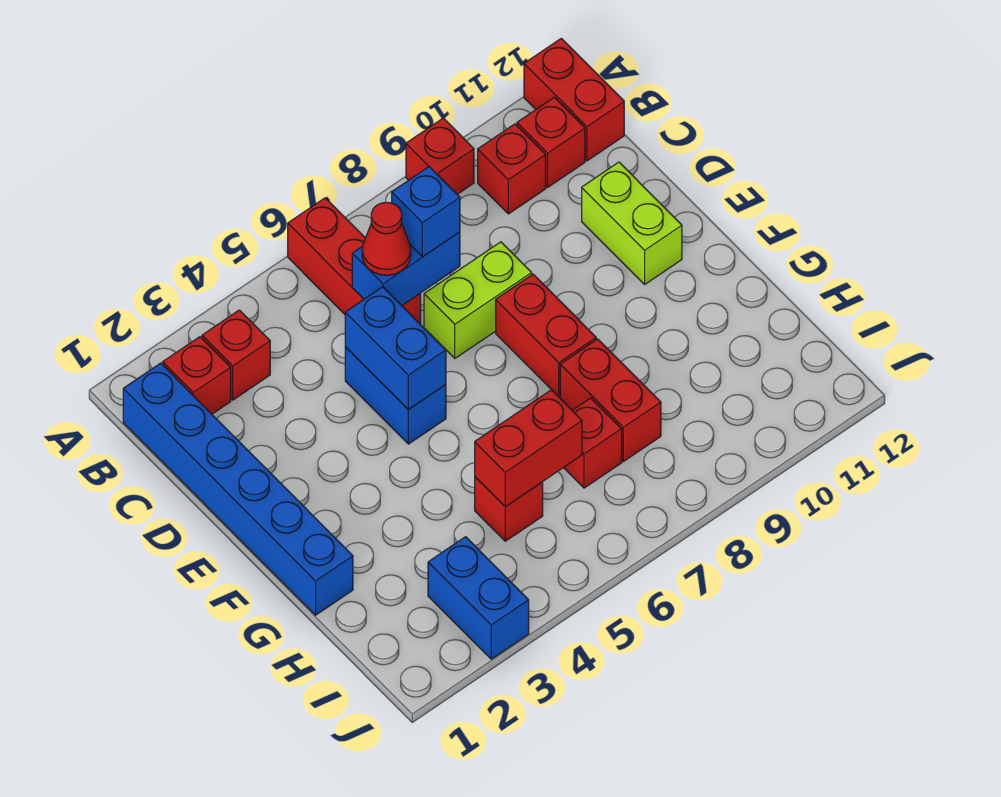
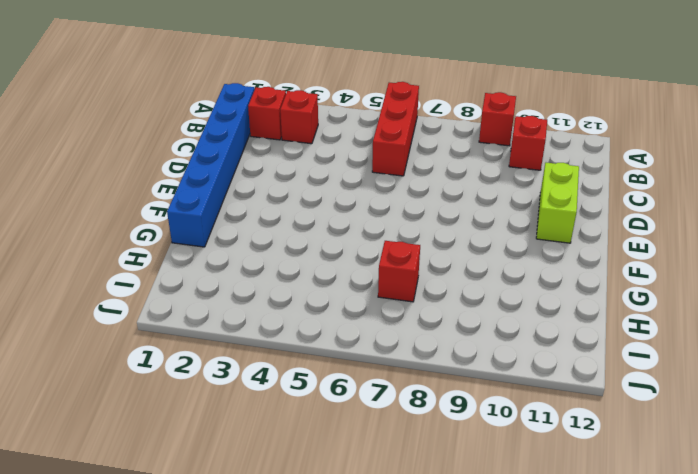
none -> red brick A12:B12 level 1
none -> red brick B11 level 1
none -> blue brick D5:E5 level 1

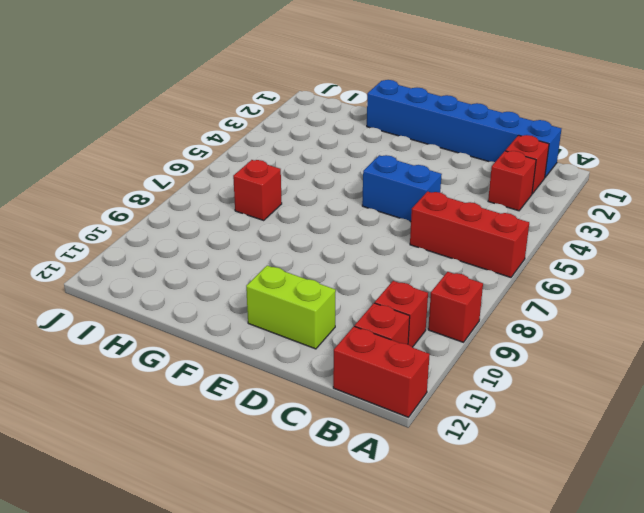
none -> lime brick D7:D8 level 1
none -> red brick E8:F8 level 1
none -> red brick G8:H8 level 1

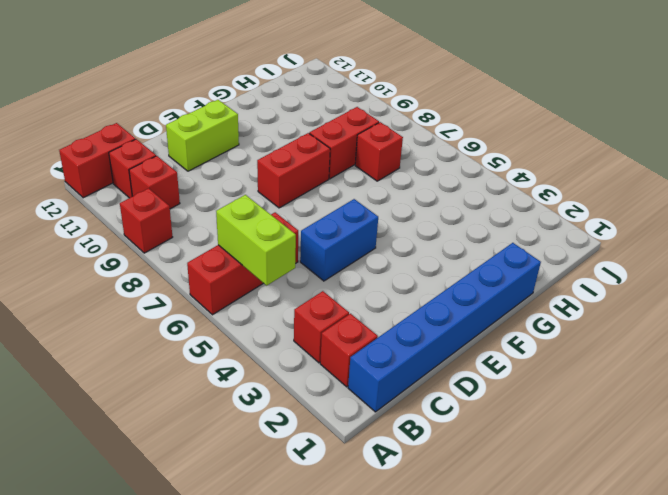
lime brick B5:B6 level 2 -> lime brick D7:D8 level 1
none -> red brick H5 level 1
none -> blue brick I3:J3 level 1
none -> blue brick C6:C7 level 2

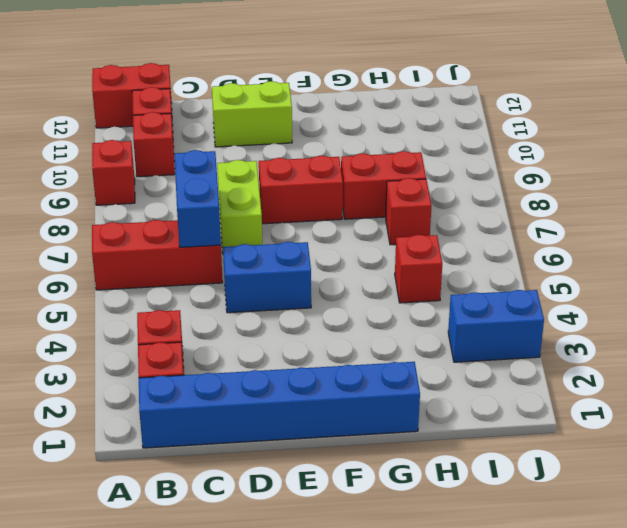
none -> blue brick D5:E5 level 2
none -> red brick H5:H6 level 2
none -> red cone C6 level 3

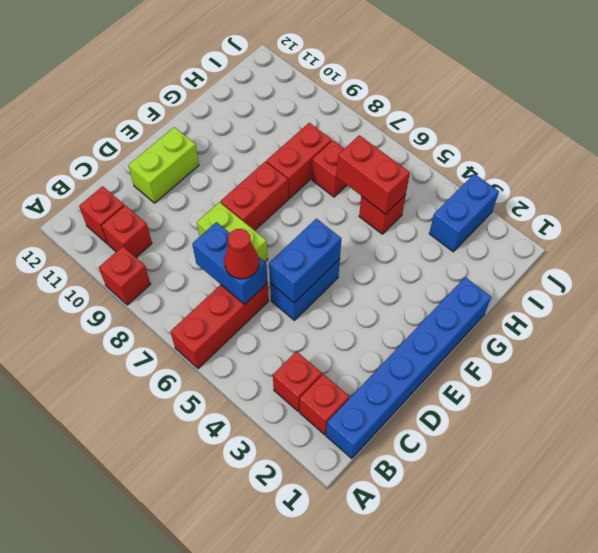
none -> red brick A12:B12 level 1
none -> blue brick C7 level 3

